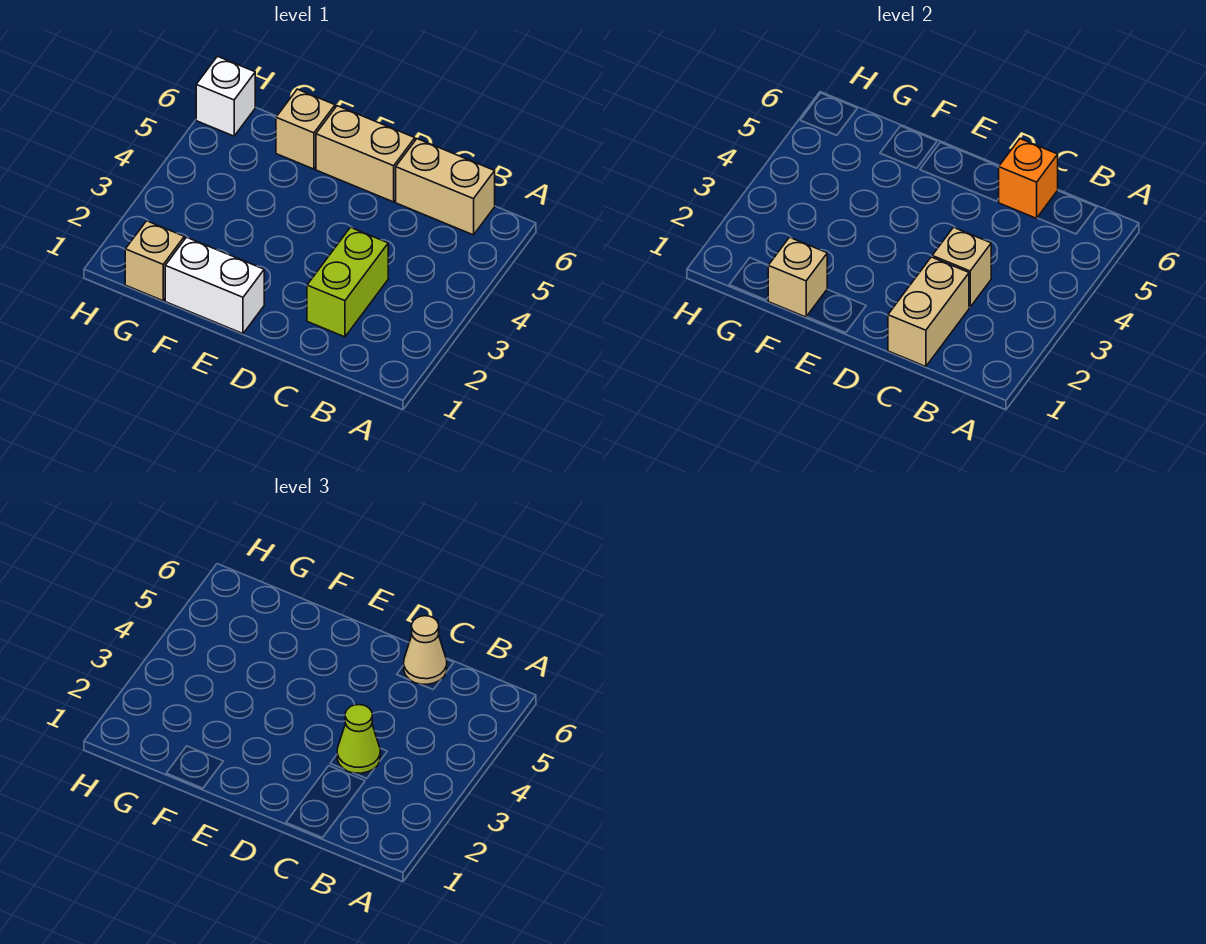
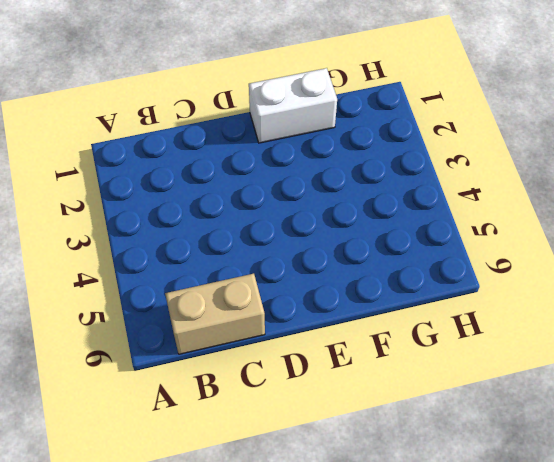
none -> lime brick C2:C3 level 1
none -> tan brick D6:E6 level 1
none -> tan brick F6 level 1

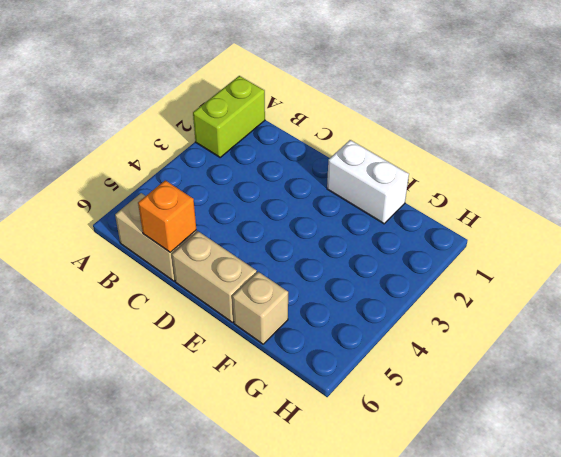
lime brick A1:A2 level 1 -> lime brick C2:C3 level 1
none -> tan brick G1 level 1
none -> white brick H6 level 1
none -> tan brick C1:C2 level 2

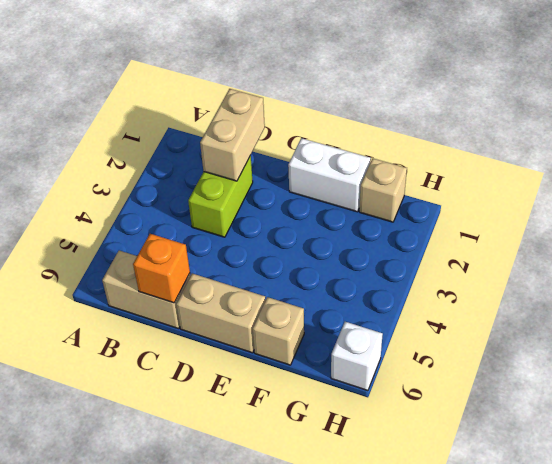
none -> tan brick C3 level 2
none -> tan brick F1 level 2
none -> lime cone C3 level 3

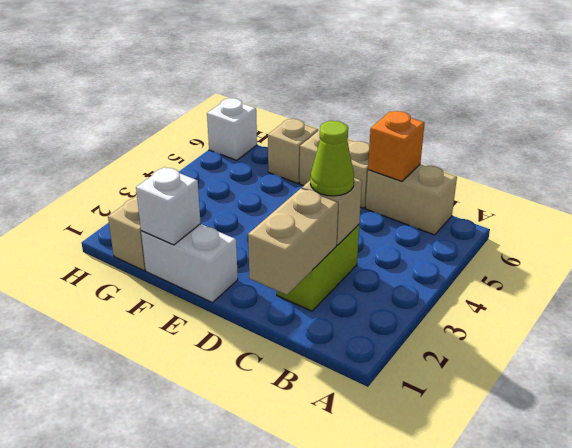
white brick F1 level 2 -> tan brick F1 level 2
none -> tan cone C6 level 3

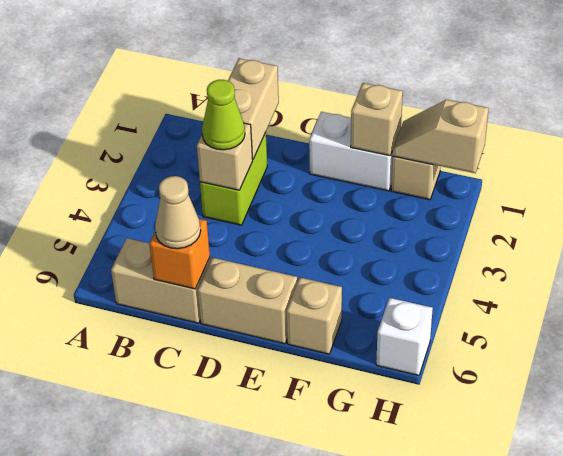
tan slope G1:H1 level 2 top H -> none

